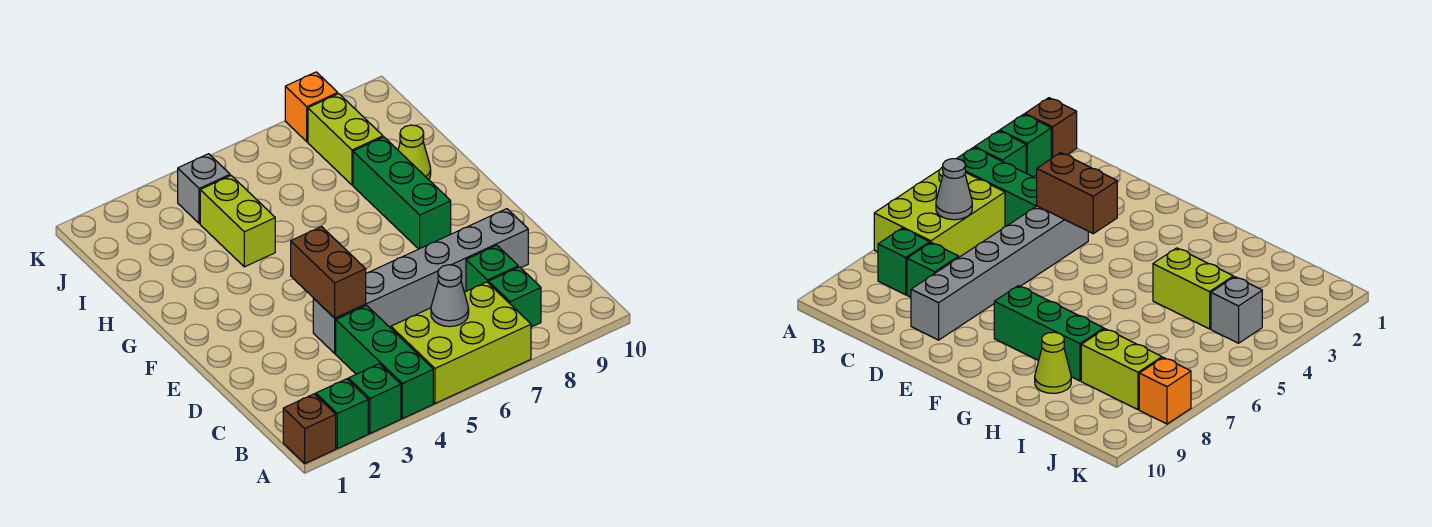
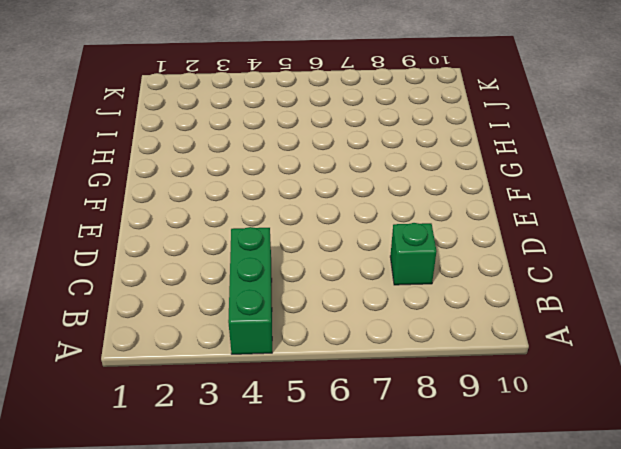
none -> brown brick A1 level 1
none -> green brick A2 level 1
none -> green brick A3 level 1

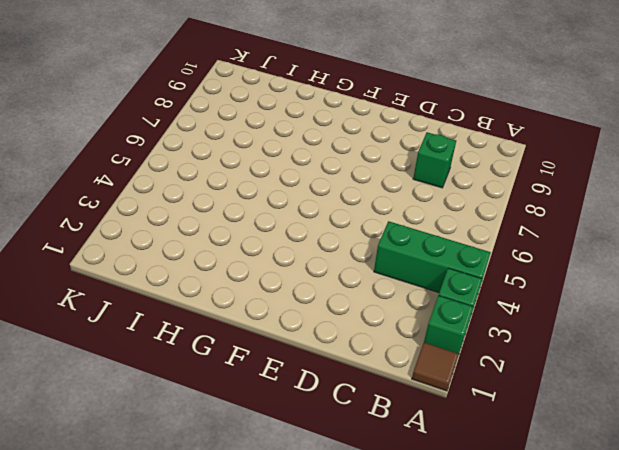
brown tile A1 level 1 -> brown brick A1 level 1
none -> lime brick A5:B7 level 1
none -> green brick B8 level 1
none -> grey brick D4:D9 level 1

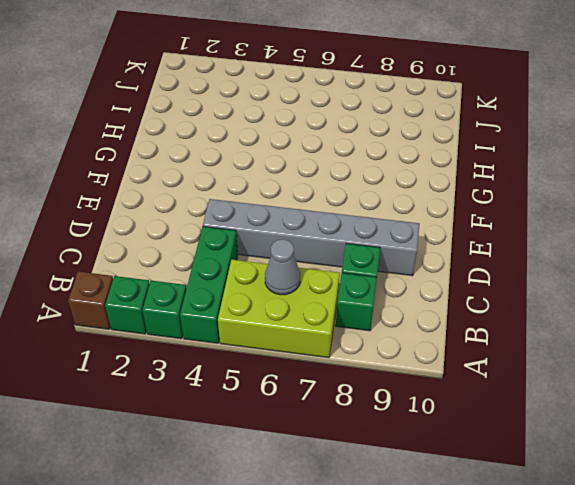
none -> green brick F8:H8 level 1
none -> lime brick H4:I4 level 1
none -> lime cone H9 level 1

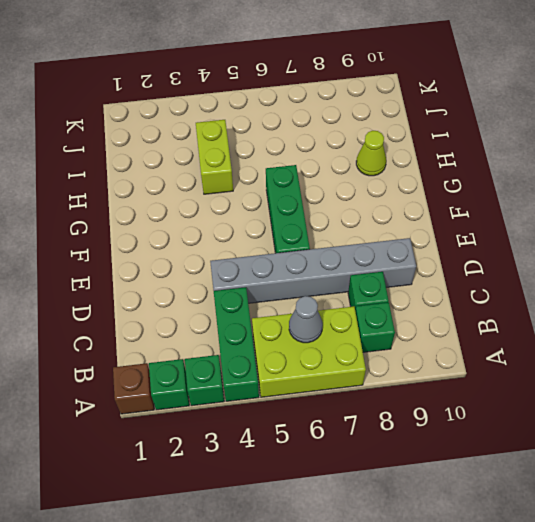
green brick E6:G6 level 1 -> green brick F8:H8 level 1
none -> lime brick I8:J8 level 1
none -> grey brick J4 level 1
none -> orange brick K8 level 1

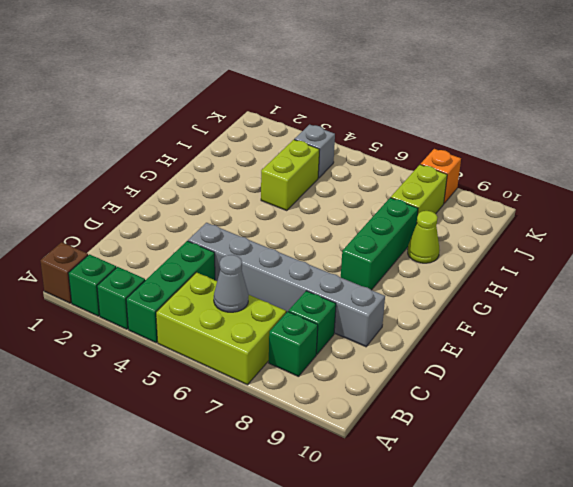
none -> brown brick D4:E4 level 2

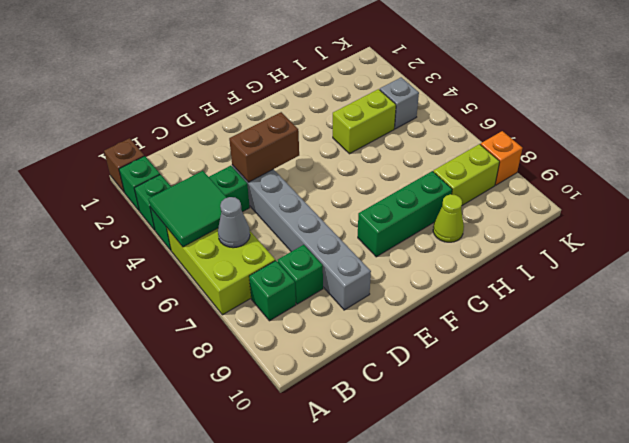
green tile A4:B5 level 2 -> none

